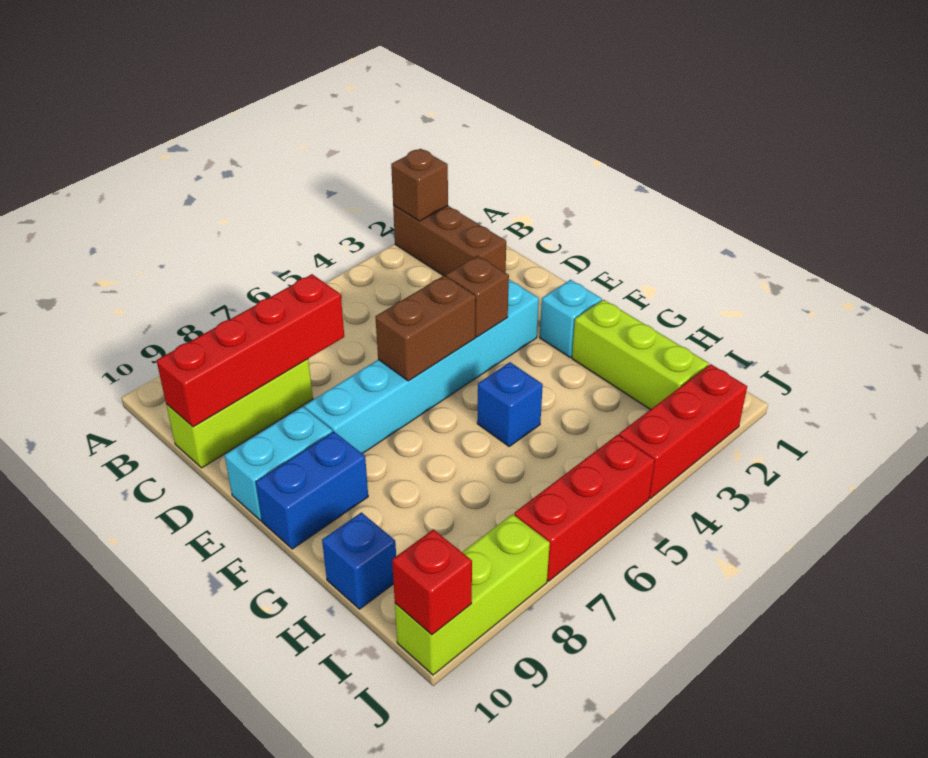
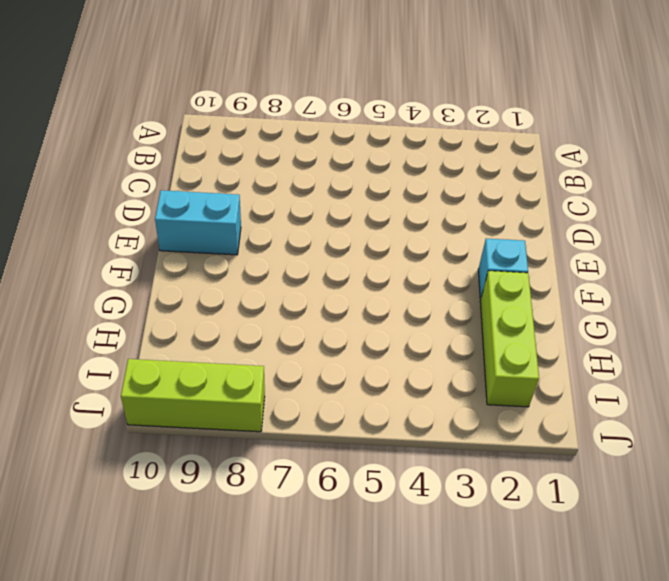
none -> brown brick A2:C2 level 1
none -> lime brick C8:C10 level 1
none -> cyan brick E3:E8 level 1

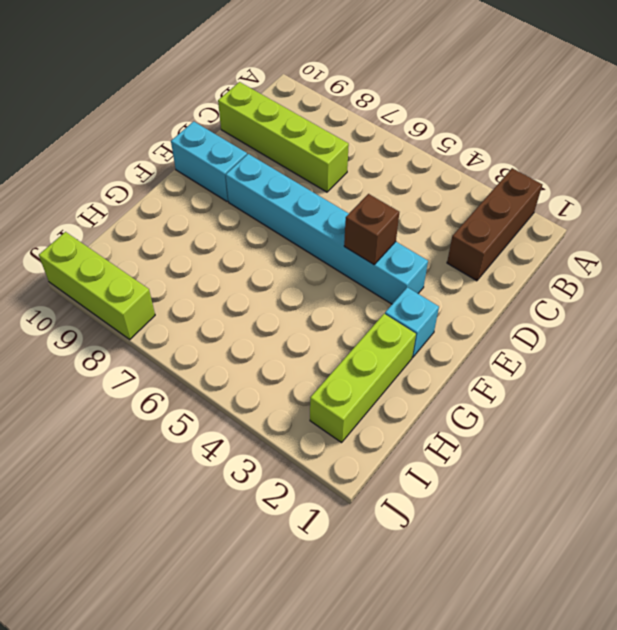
lime brick C7:C10 level 1 -> lime brick C8:C10 level 1
none -> blue brick F9:F10 level 1
none -> blue brick G5 level 1
none -> blue brick H10 level 1

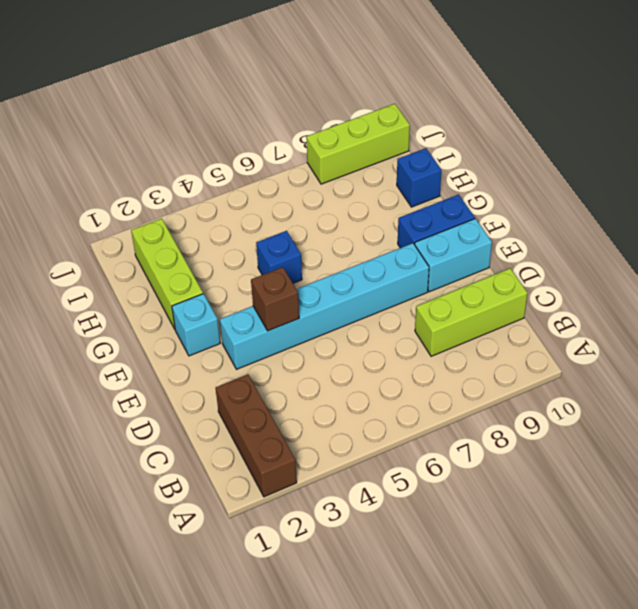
none -> red brick J2:J4 level 1
none -> red brick J5:J7 level 1
none -> brown brick A2 level 2

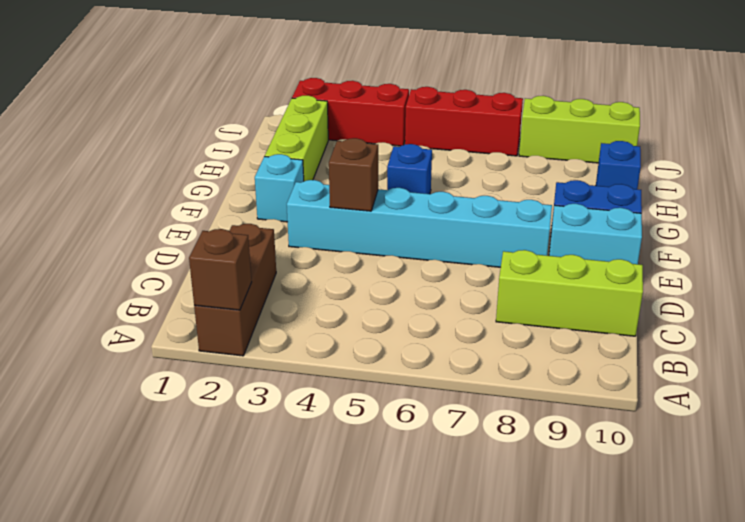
none -> red brick C7:C10 level 2
none -> brown brick E5:E6 level 2
none -> red brick J10 level 2

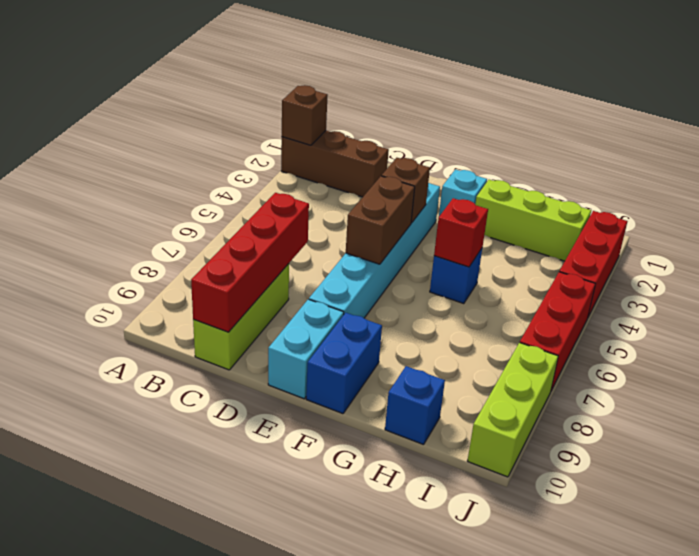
red brick G5 level 2 -> red brick J10 level 2

